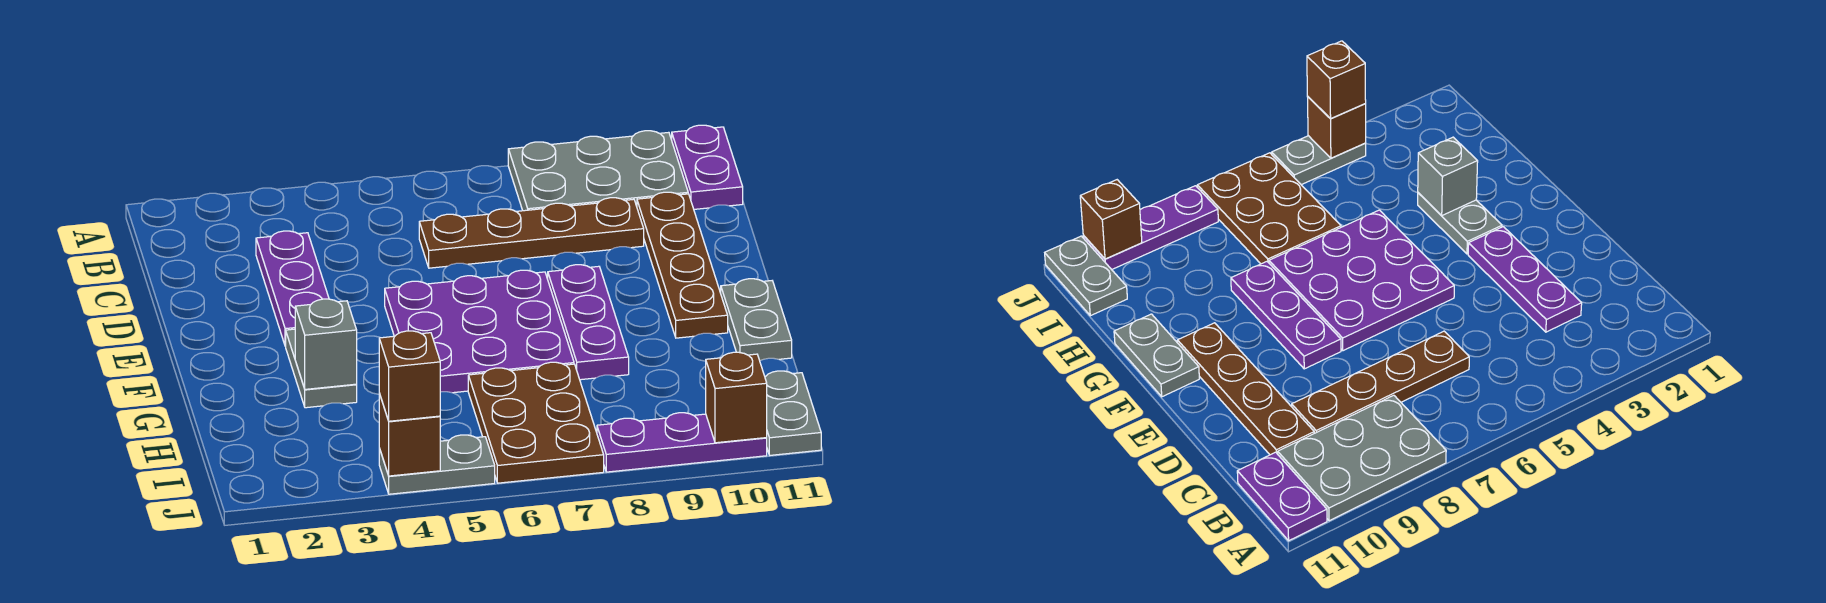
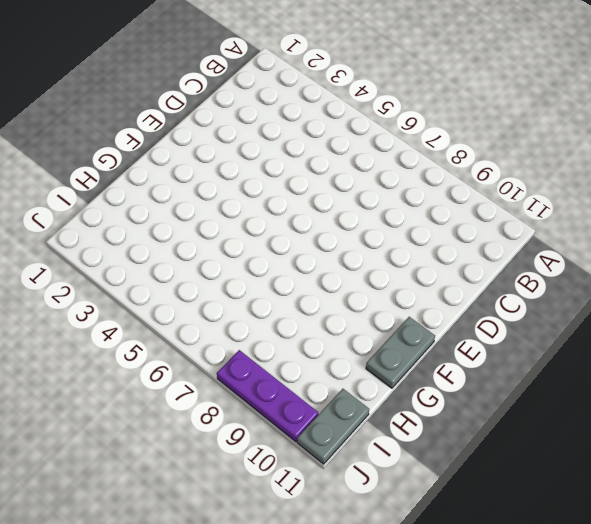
none -> grey plate A8:B10 level 1
none -> purple plate A11:B11 level 1
none -> purple plate C3:E3 level 1

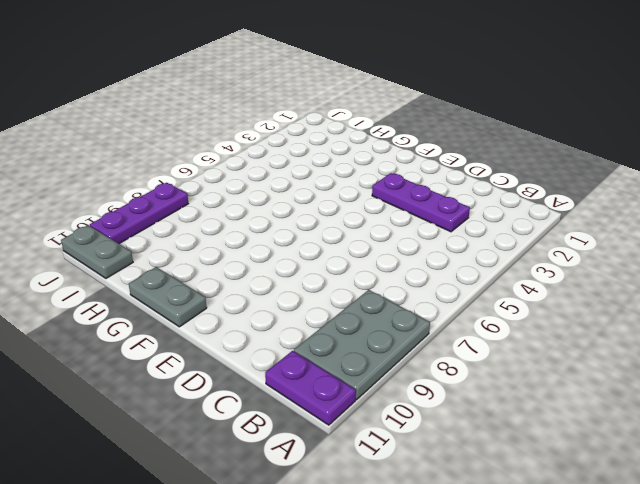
none -> brown plate C6:C9 level 1
none -> brown plate C10:F10 level 1
none -> purple plate E5:G7 level 1

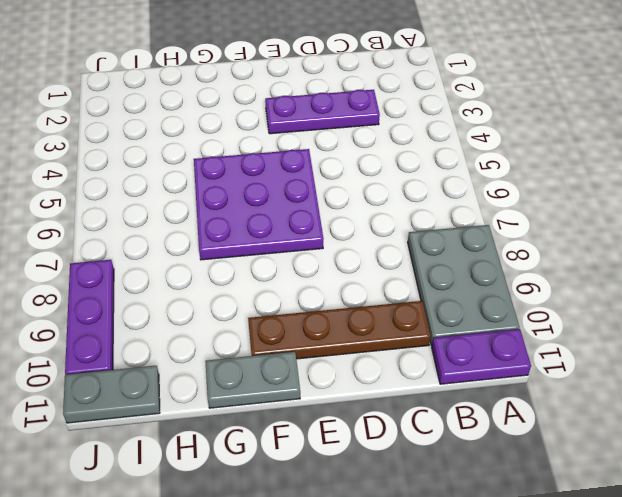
none -> brown plate C6:C9 level 1
none -> purple plate E8:G8 level 1
none -> grey plate F3:G3 level 1

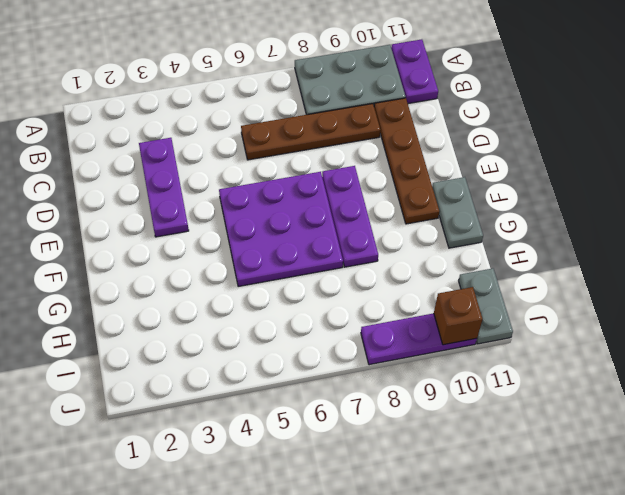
none -> grey plate F3:G3 level 1
none -> brown plate H6:J7 level 1
none -> grey plate J4:J5 level 1

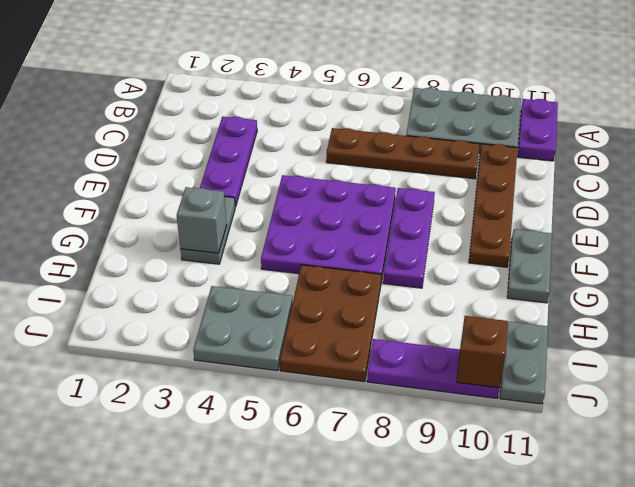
grey plate I4:J5 level 1 -> grey plate J4:J5 level 1
none -> brown brick J4 level 2
none -> brown brick J4 level 3

